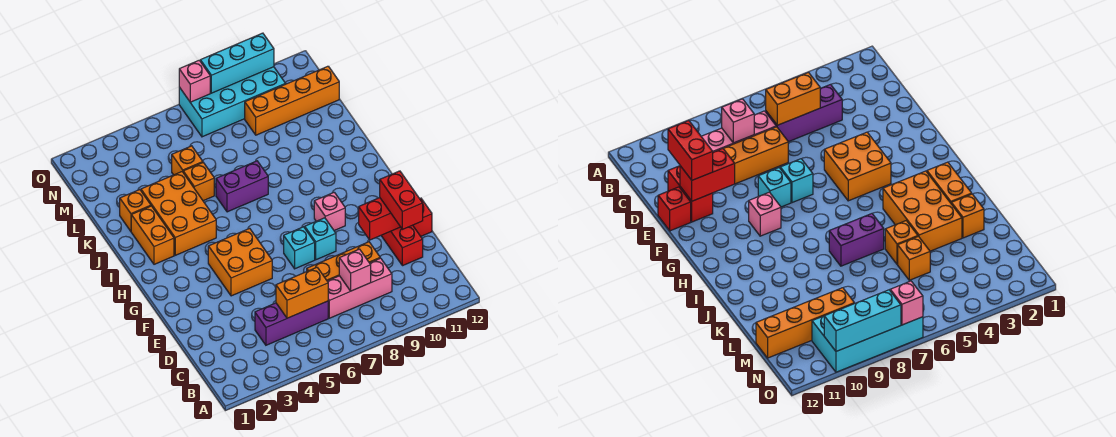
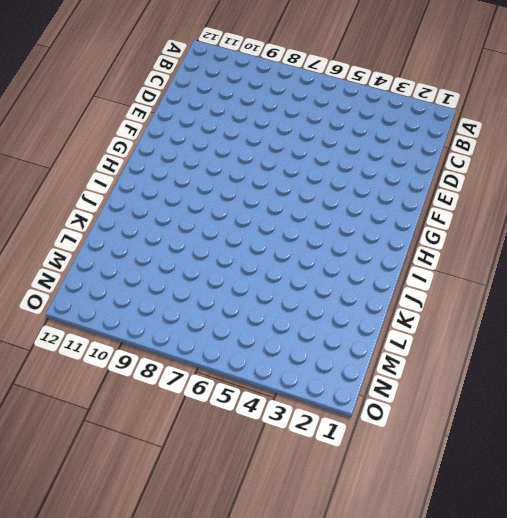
none -> purple brick C4:C6 level 1
none -> pink brick C7:C9 level 1
none -> orange brick D7:D9 level 1

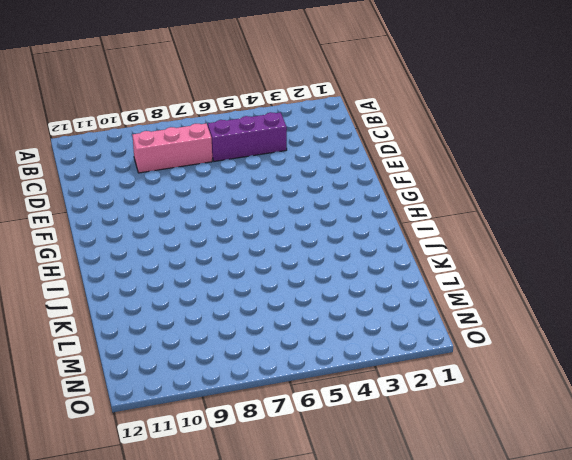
none -> orange brick D7:D9 level 1
none -> red brick D11:E11 level 1
none -> red brick E12 level 1

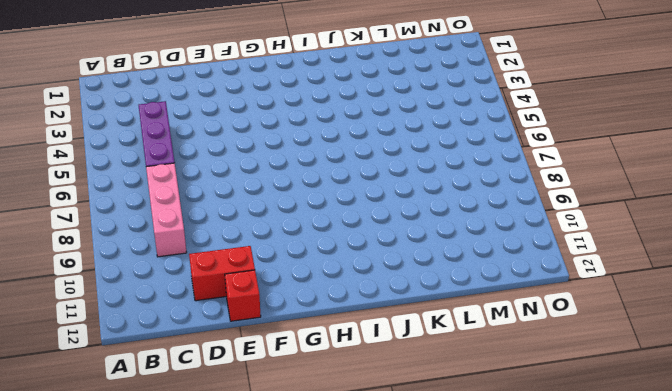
none -> orange brick D7:D9 level 1
none -> orange brick F4:G5 level 1
none -> cyan brick F7 level 1

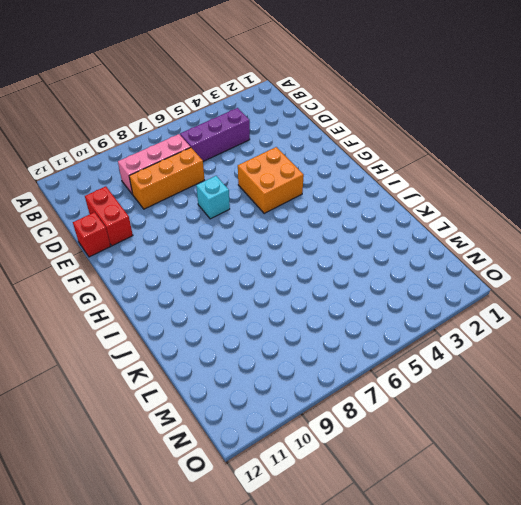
none -> cyan brick F8 level 1
none -> pink brick G9 level 1
none -> orange brick I2:J2 level 1

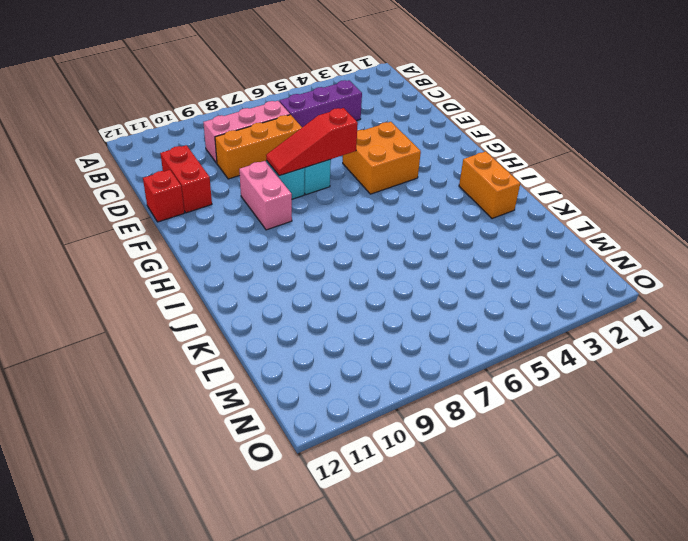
red slope F6:F8 level 2 top 6 -> none
pink brick F9:G9 level 1 -> pink brick G9 level 1
none -> orange brick I3:K4 level 1
none -> purple brick J6:J7 level 1
none -> orange brick K2 level 1

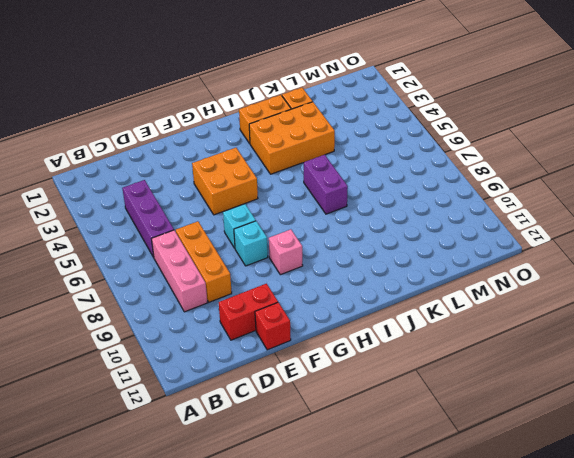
none -> orange brick K5 level 1
none -> orange brick L5 level 1
none -> orange brick M9:M12 level 1

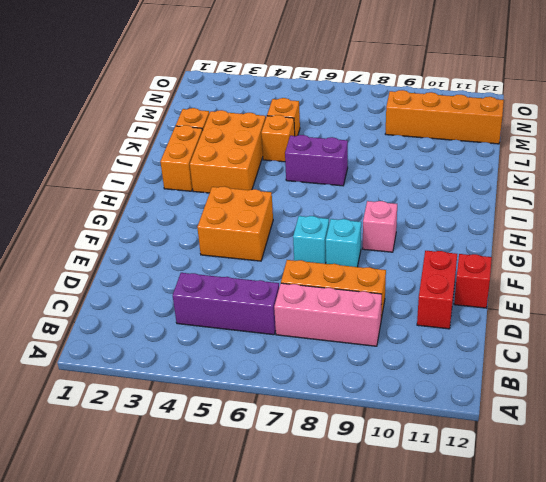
none -> cyan brick N7:O10 level 1
none -> orange brick C5:C6 level 2
none -> pink brick C8 level 2

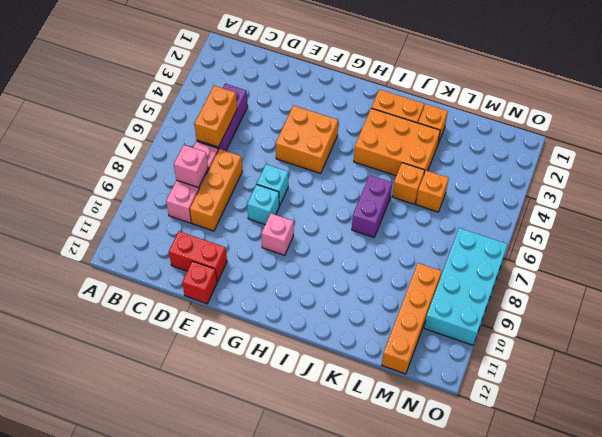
none -> red brick E10:E11 level 2
none -> pink brick O7 level 2
none -> cyan brick O8:O10 level 2

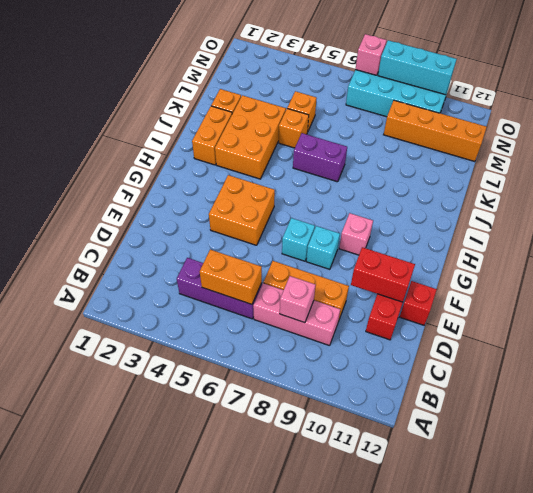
none -> red brick D11:E11 level 3

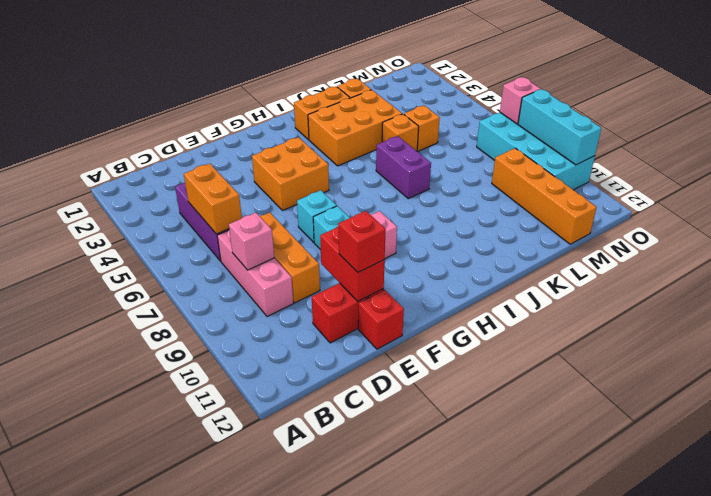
red brick E11 level 3 -> red brick D11:E11 level 3

